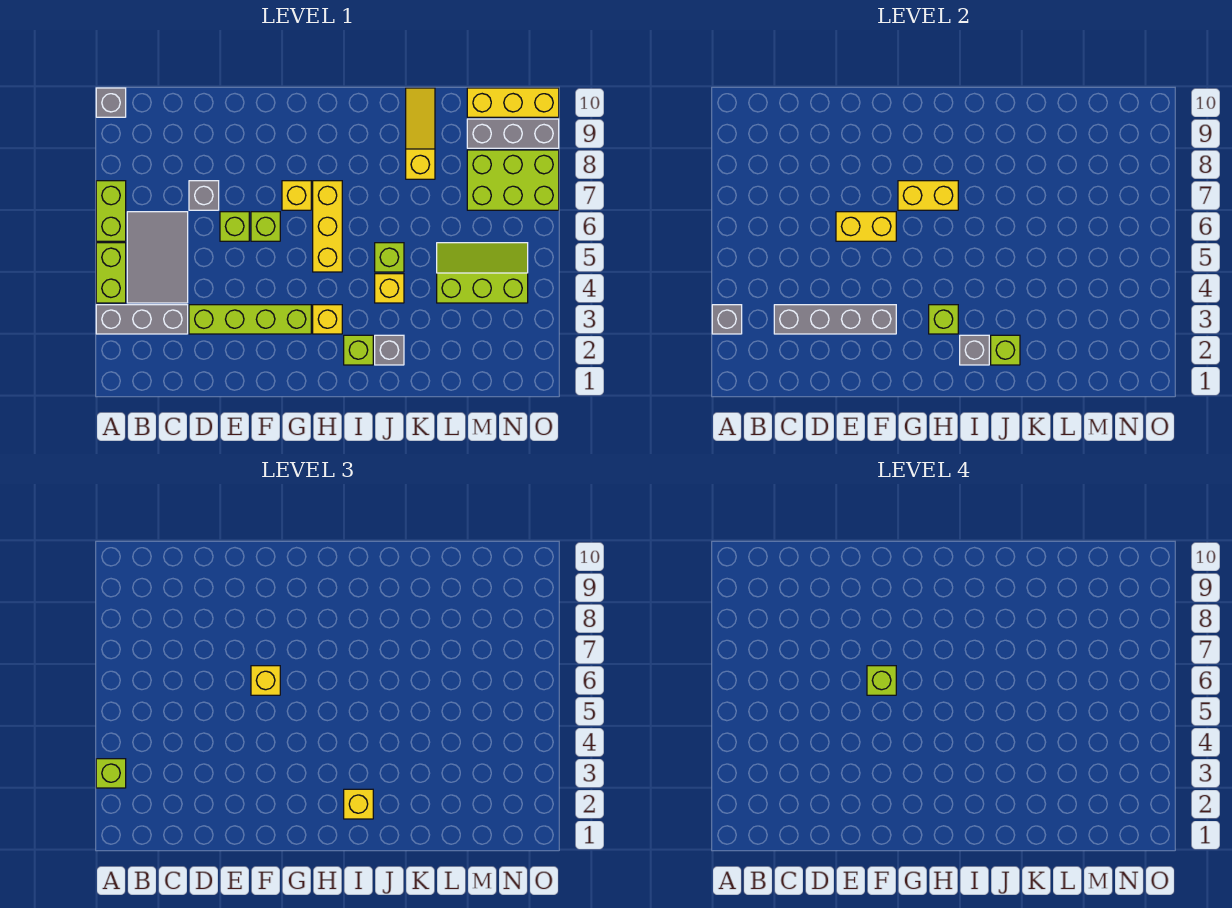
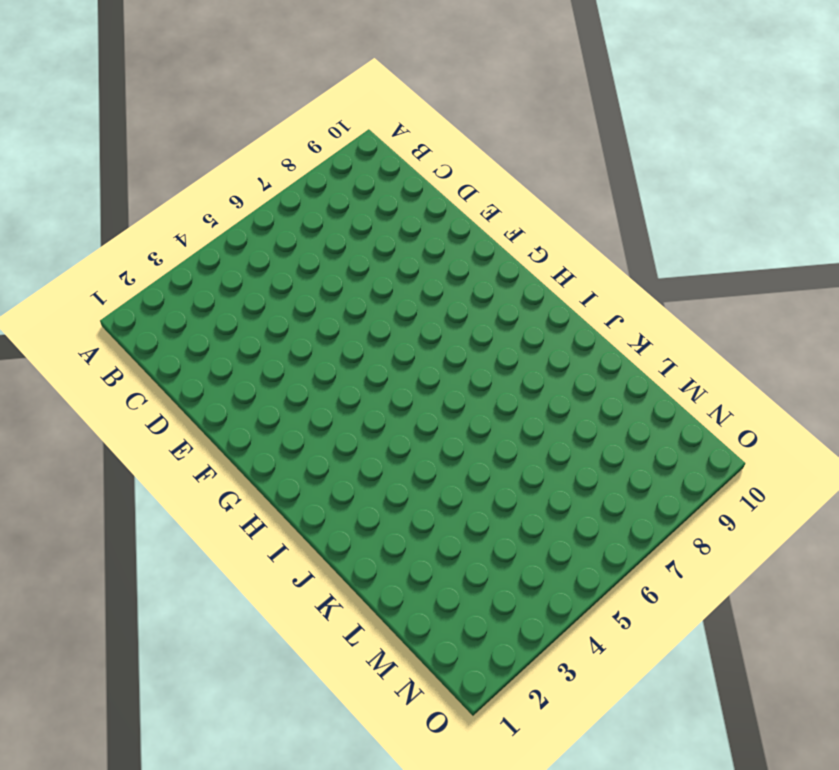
none -> grey brick A3:C3 level 1
none -> lime brick A4:A5 level 1
none -> lime brick A6:A7 level 1
none -> grey brick A10 level 1

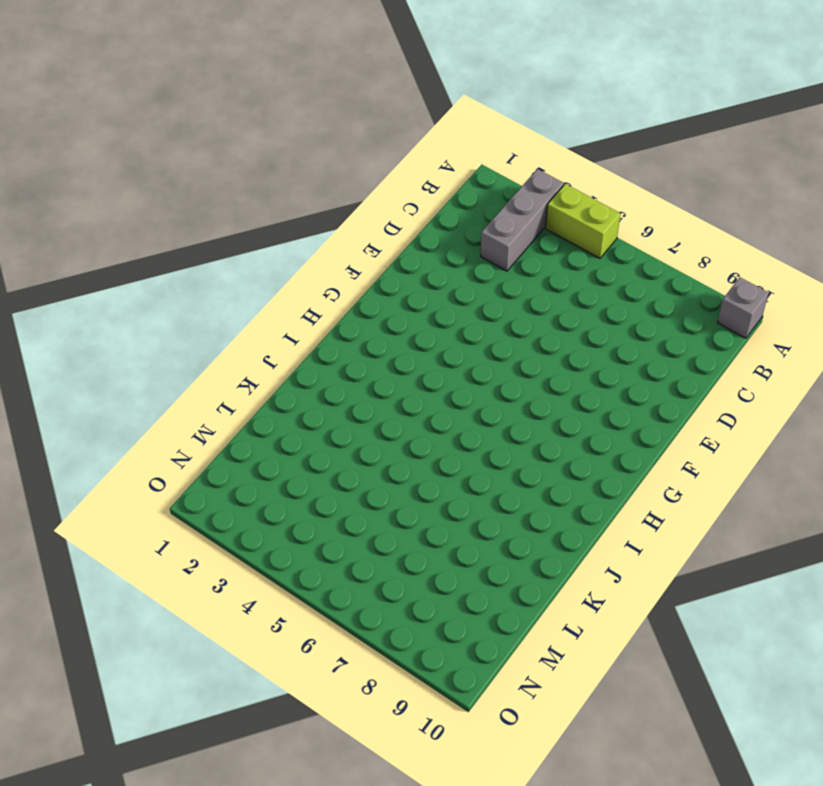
none -> lime brick A6:A7 level 1
none -> grey tile B4:C6 level 1
none -> lime brick D3:G3 level 1
none -> grey brick D7 level 1

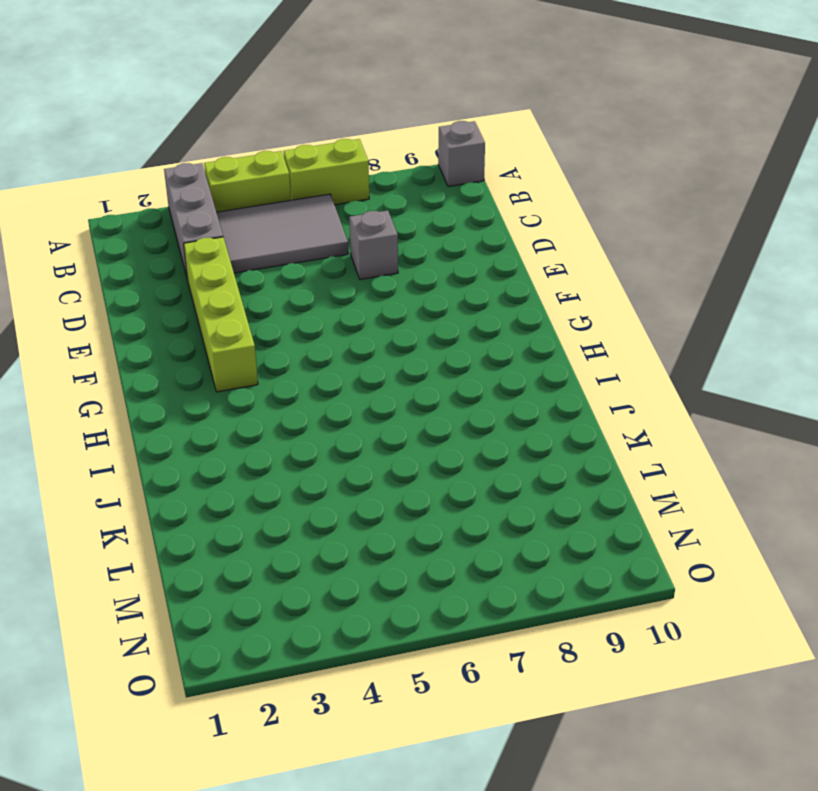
none -> lime brick E6 level 1
none -> lime brick F6 level 1
none -> yellow brick G7 level 1
none -> yellow brick H3 level 1

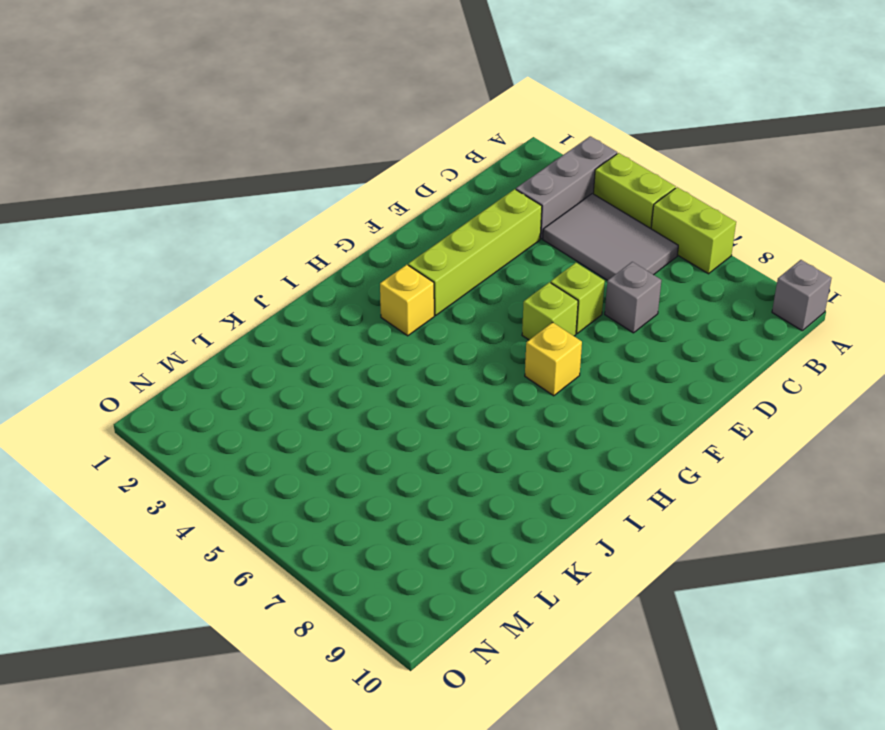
none -> yellow brick H5:H7 level 1
none -> lime brick I2 level 1
none -> grey brick J2 level 1
none -> yellow brick J4 level 1

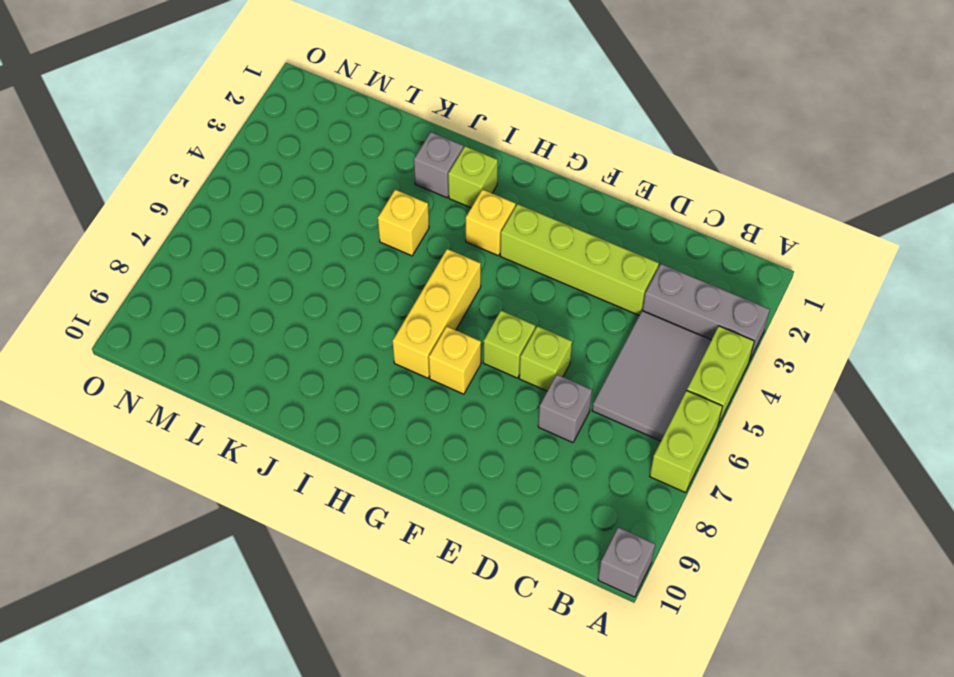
none -> lime brick J5 level 1
none -> yellow slope K8:K10 level 1 top 8
none -> lime slope L4:N5 level 1 top 4
none -> lime brick M7:O8 level 1

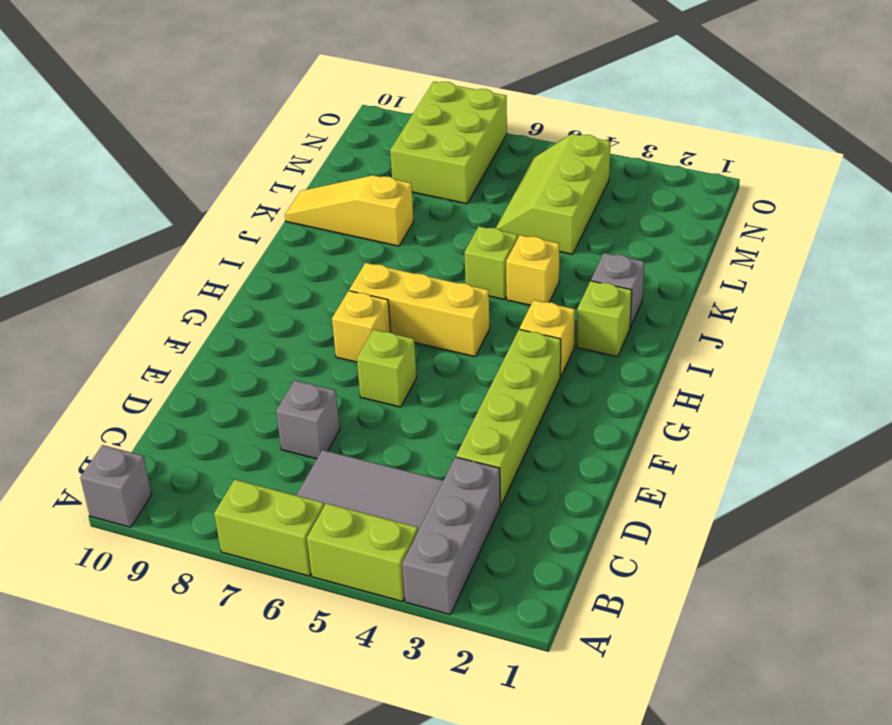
none -> lime brick E6 level 1
none -> grey brick M9:O9 level 1
none -> yellow brick M10:O10 level 1
none -> grey brick A3 level 2

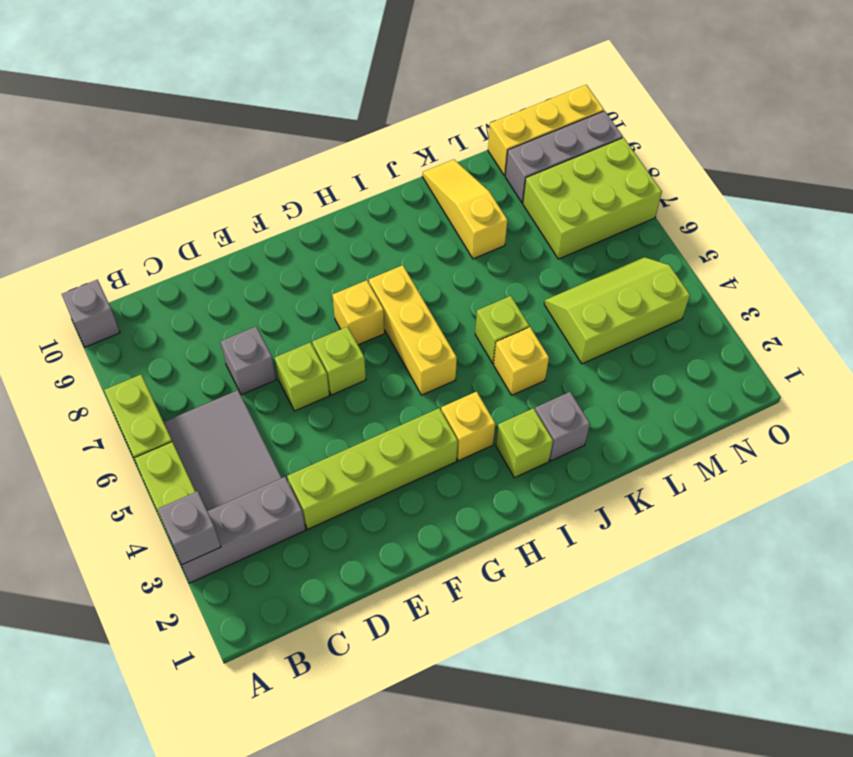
none -> grey brick C3:F3 level 2
none -> yellow brick E6:F6 level 2
none -> yellow brick G7:H7 level 2
none -> lime brick H3 level 2

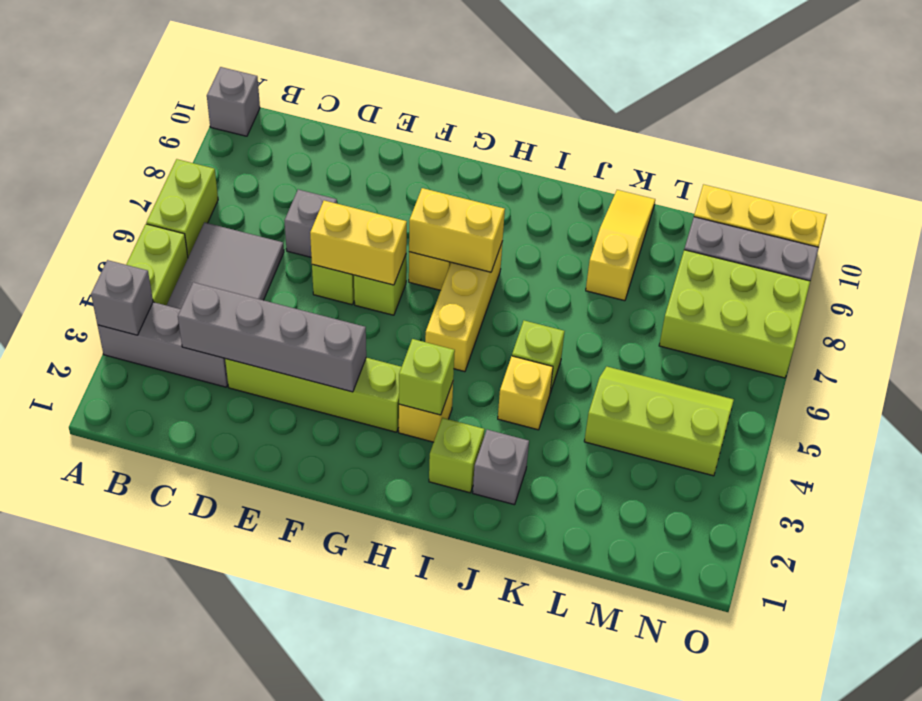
none -> grey brick I2 level 2
none -> lime brick J2 level 2
none -> lime brick A3 level 3
none -> yellow brick F6 level 3

